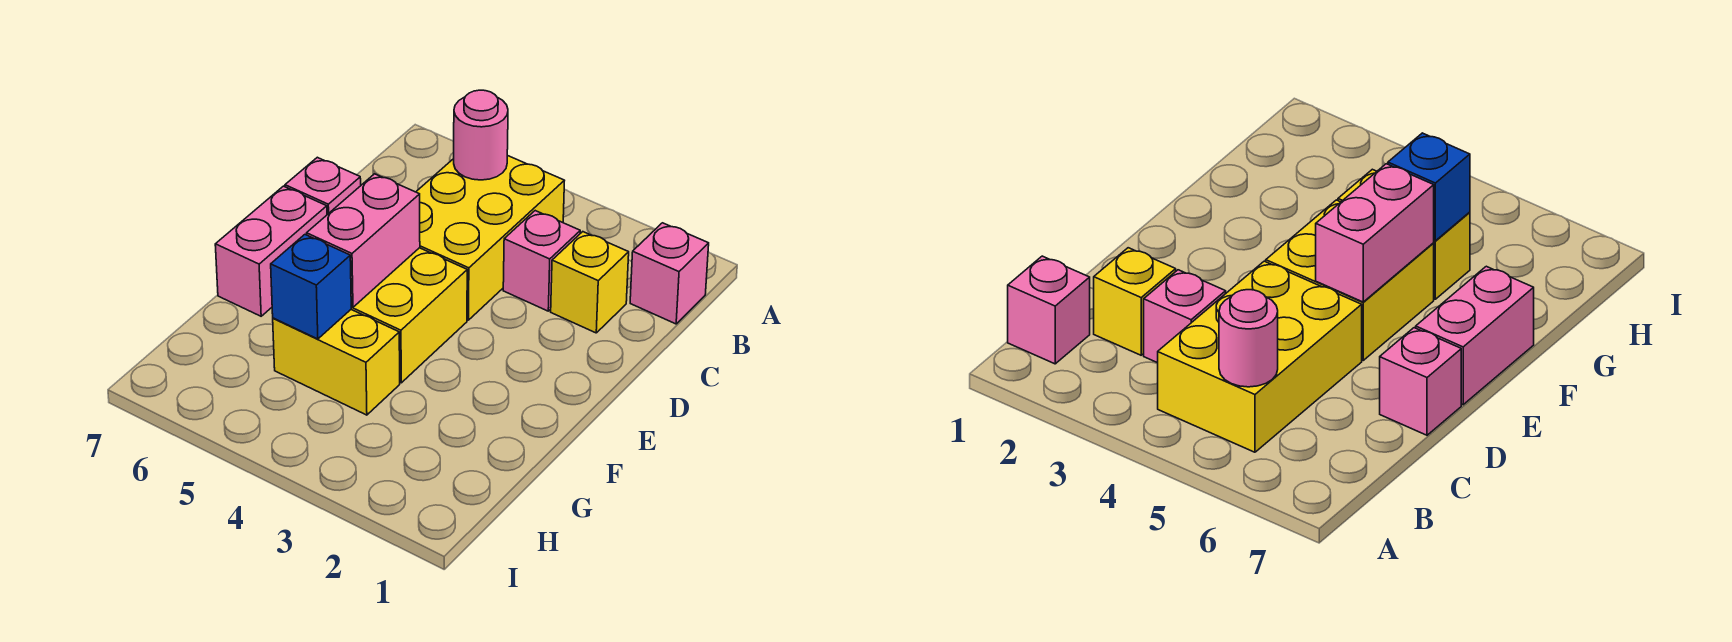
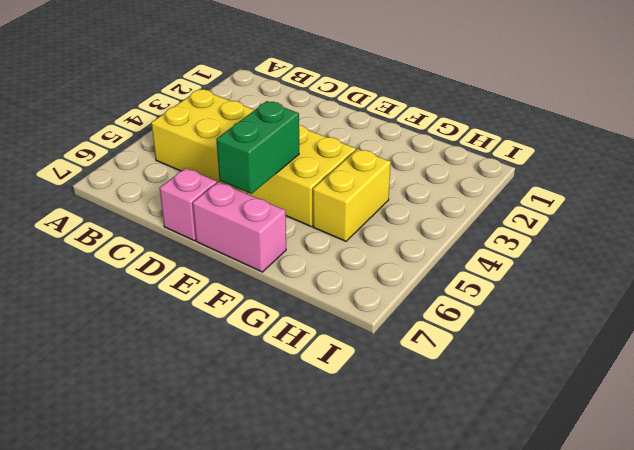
green brick E5:E6 level 2 -> pink brick E5:F5 level 2
none -> pink brick B1 level 1
none -> yellow brick C2 level 1

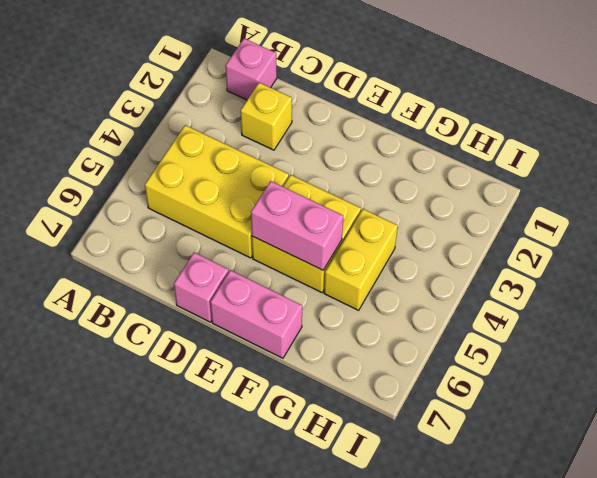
none -> pink brick C3 level 1
none -> pink round brick B5 level 2

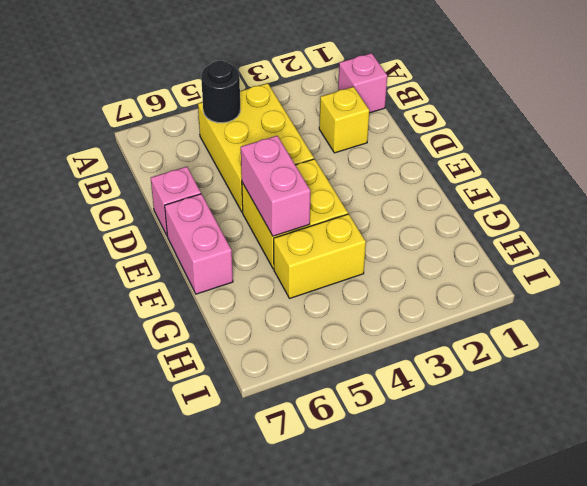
black round brick B5 level 2 -> pink round brick B5 level 2
none -> pink brick C3 level 1
none -> blue brick G5 level 2

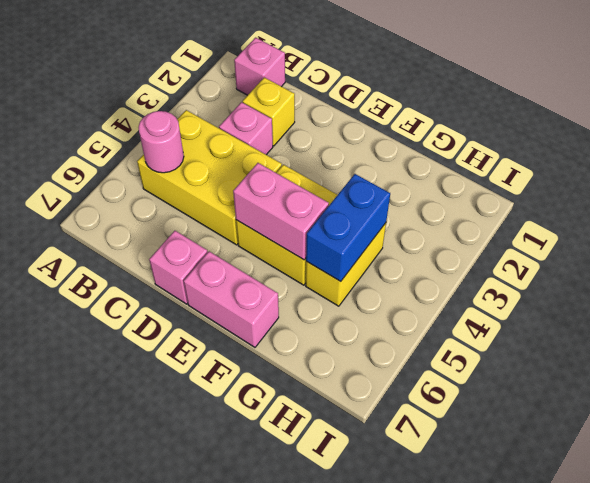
blue brick G4:G5 level 2 -> blue brick G5 level 2

